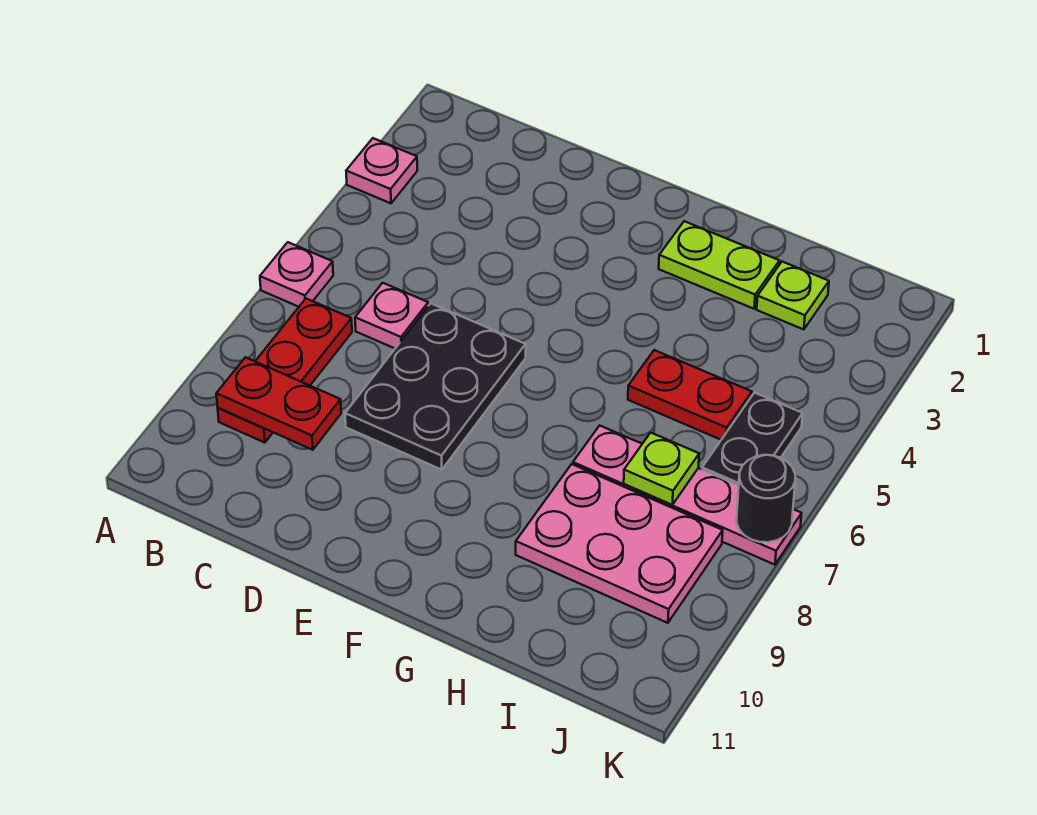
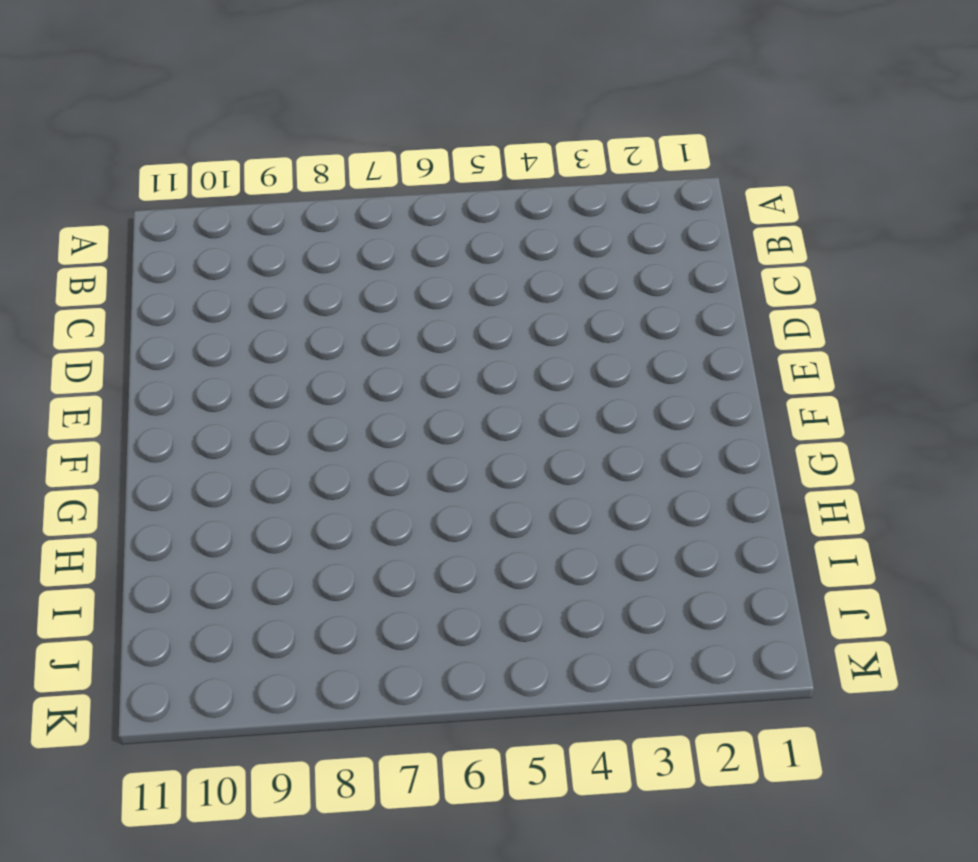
none -> pink plate A3 level 1
none -> pink plate A6 level 1
none -> red plate B7:B9 level 1

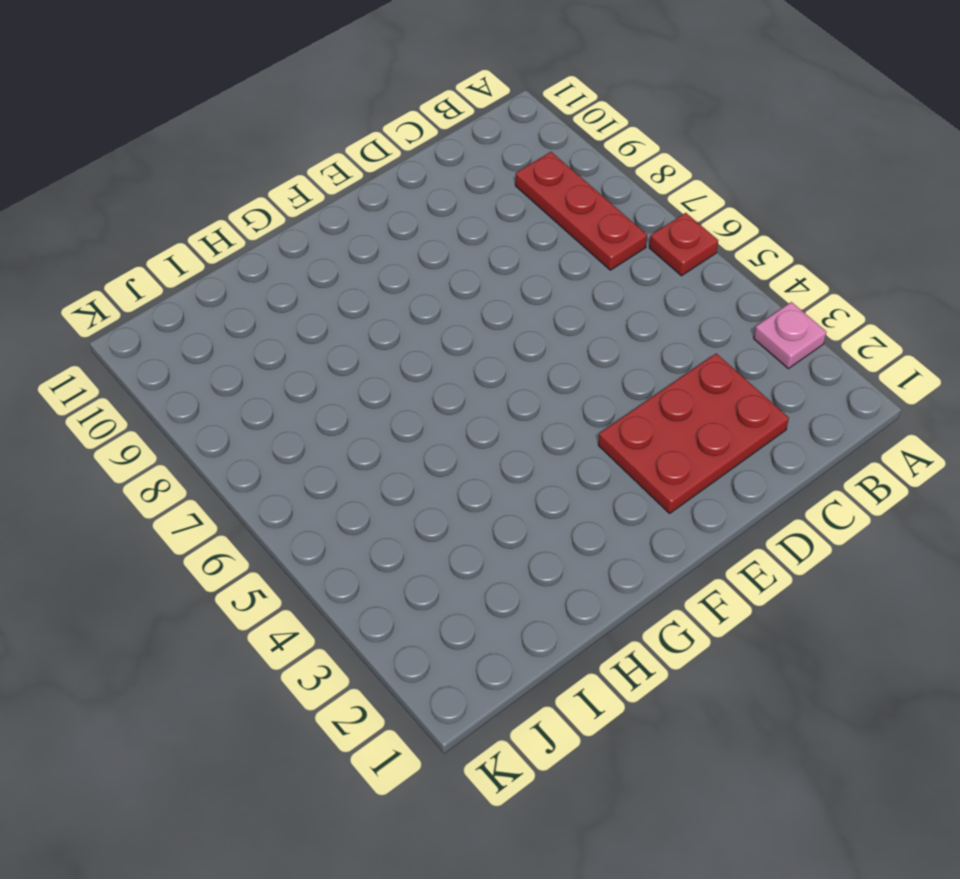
red plate A6 level 1 -> pink plate A6 level 1
red plate C2:E3 level 1 -> none
none -> pink plate C6 level 1
none -> black plate D6:E8 level 1
none -> lime plate G2:H2 level 1

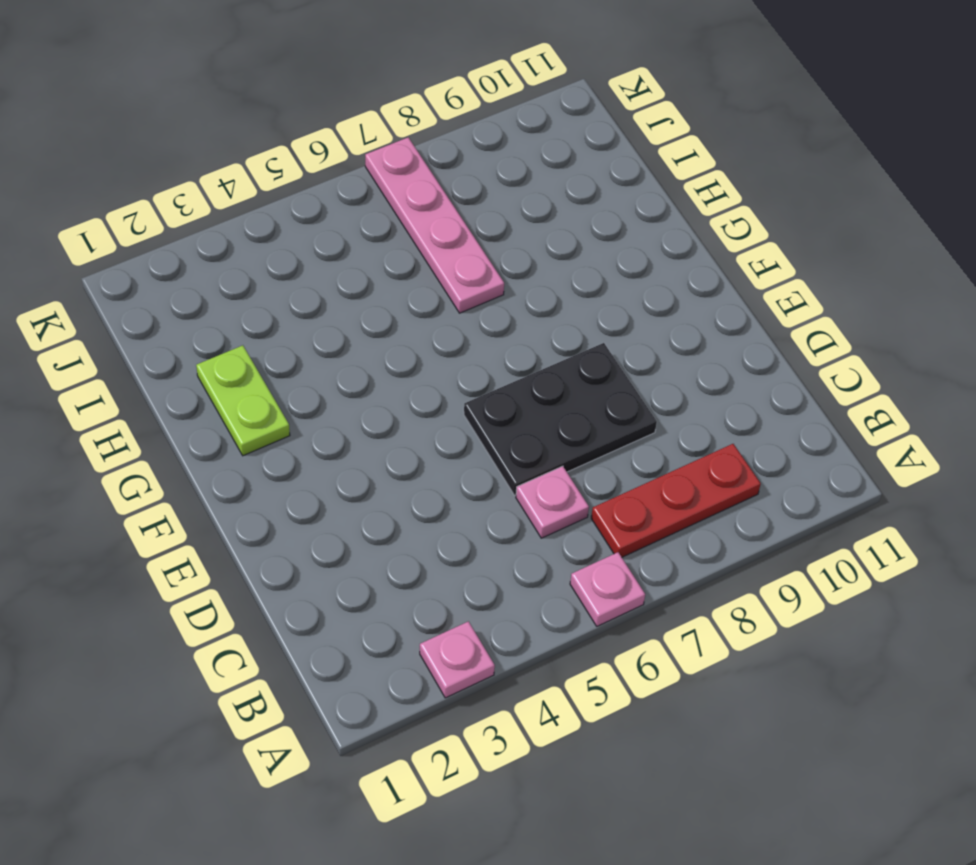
none -> red plate H5:I5 level 1
none -> pink plate H8:J9 level 1
none -> lime plate I2 level 1

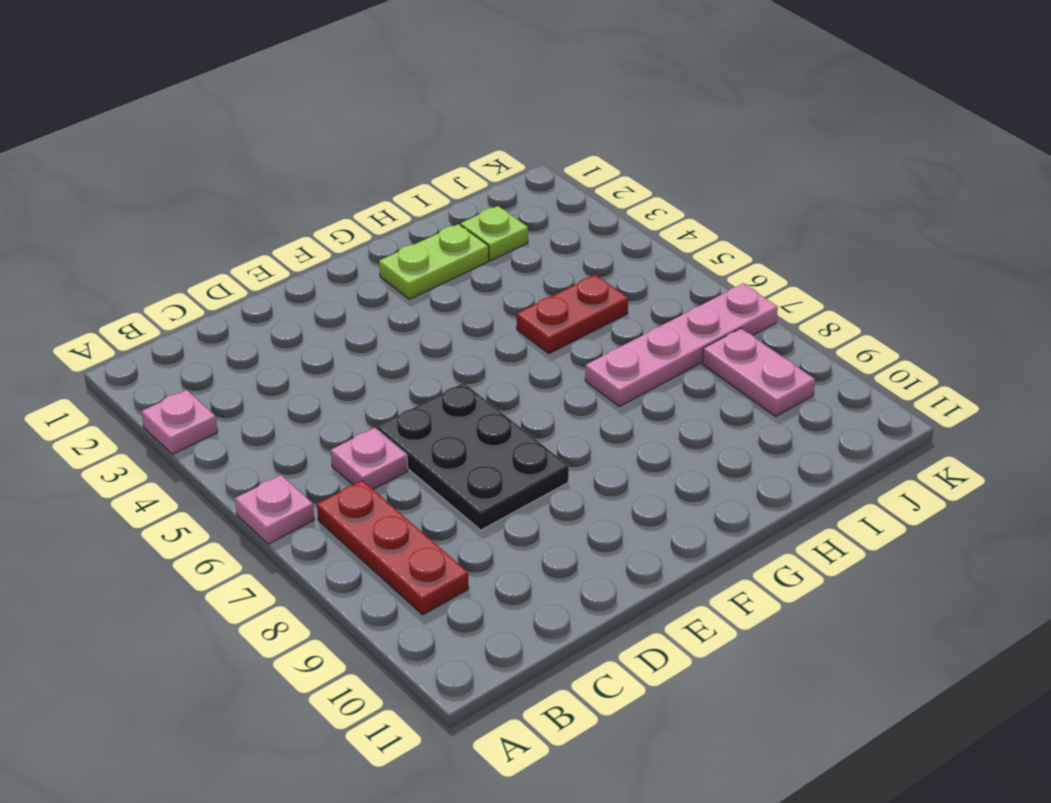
pink plate J8:J9 level 1 -> pink plate H8:J9 level 1
none -> black plate J5:J6 level 1
none -> red plate B9:C9 level 2
none -> lime plate I7 level 2

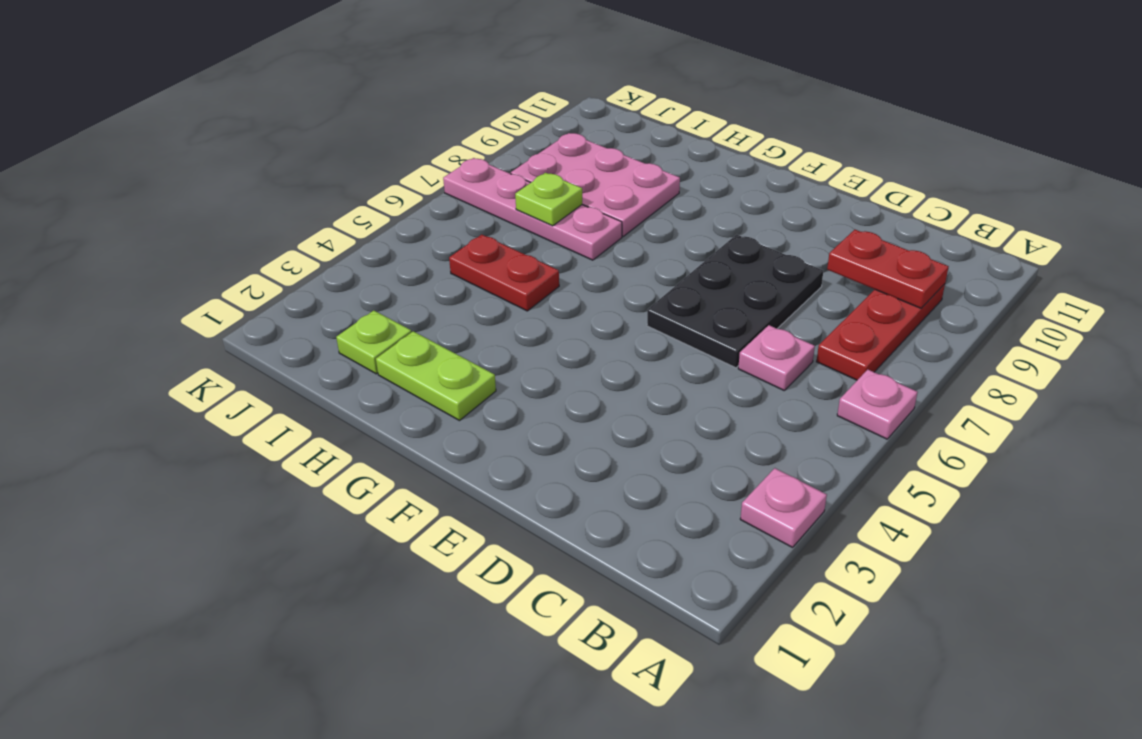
none -> black plate J5:J6 level 1
none -> black round brick K7 level 2

